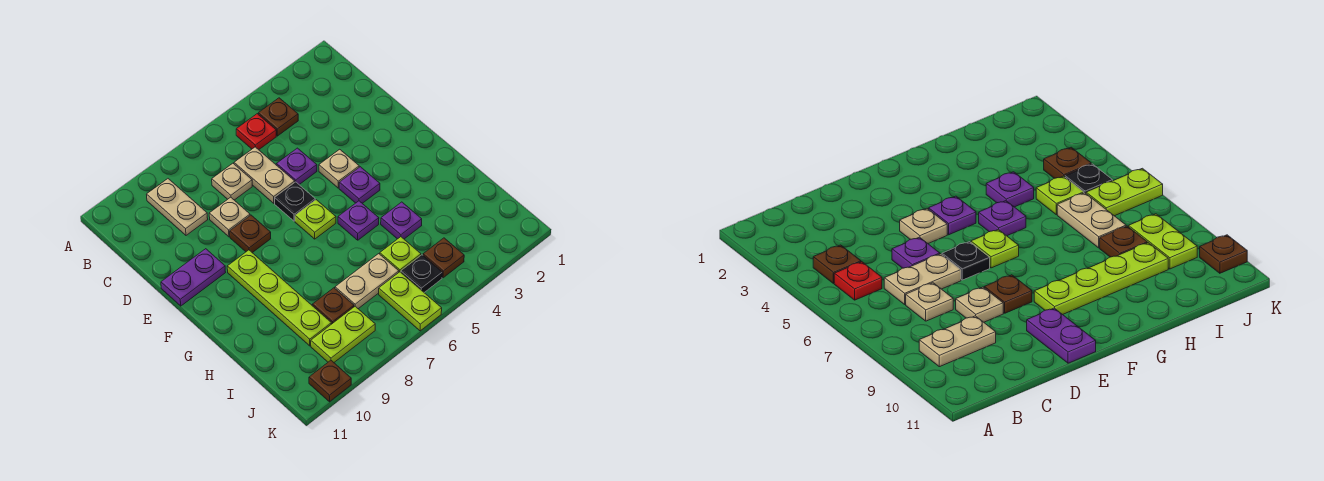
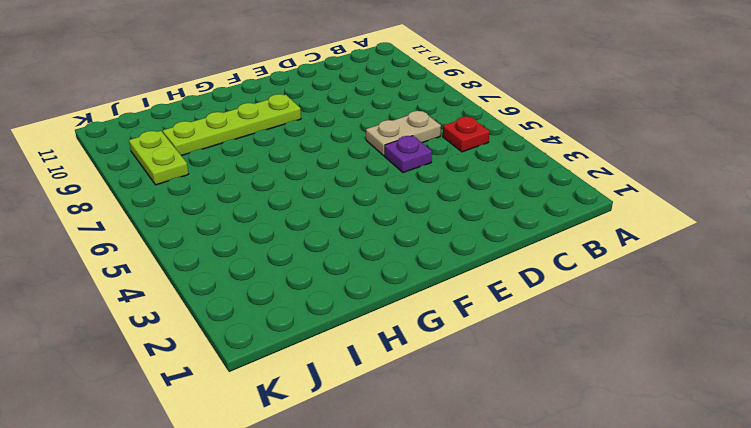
none -> brown plate B4 level 1
none -> tan plate B9:C9 level 1
none -> tan plate C7 level 1

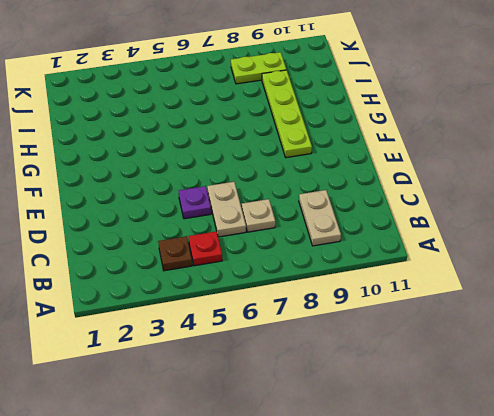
none -> tan plate D8 level 1
none -> tan plate E4 level 1
none -> black plate E6 level 1

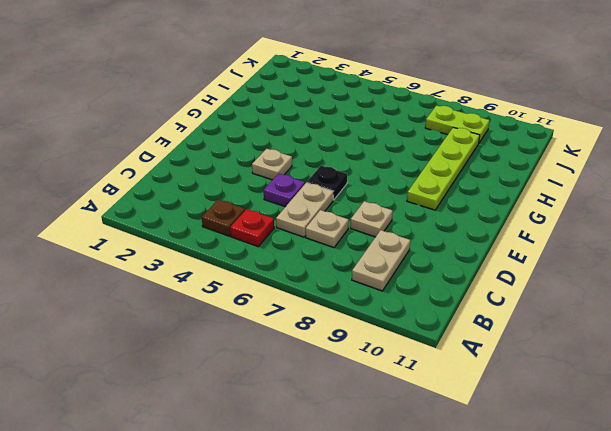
none -> brown plate E8 level 1
none -> purple plate E10:E11 level 1
none -> purple plate F4 level 1

